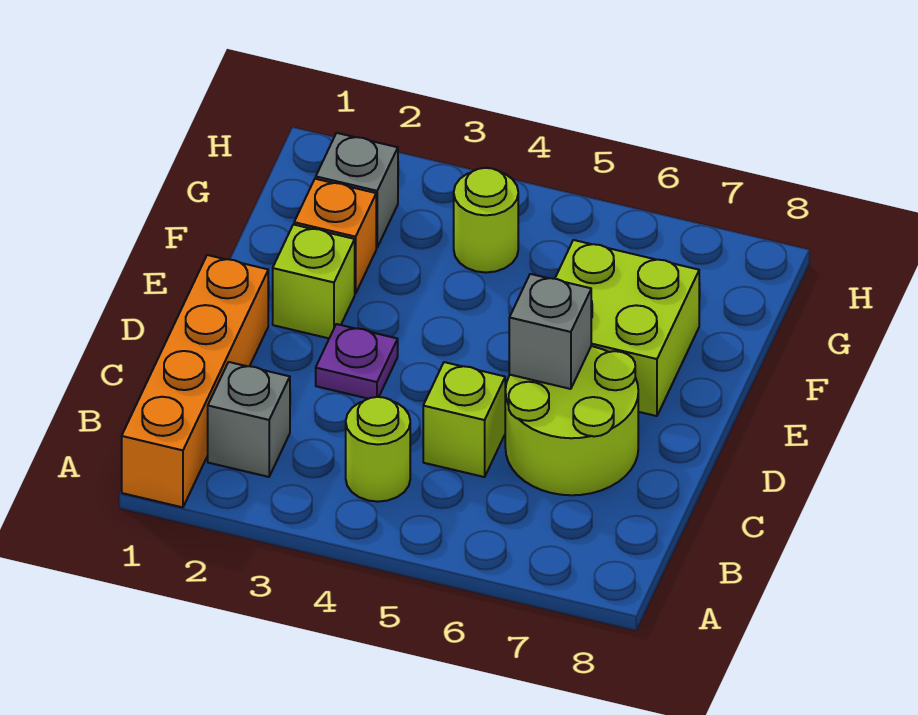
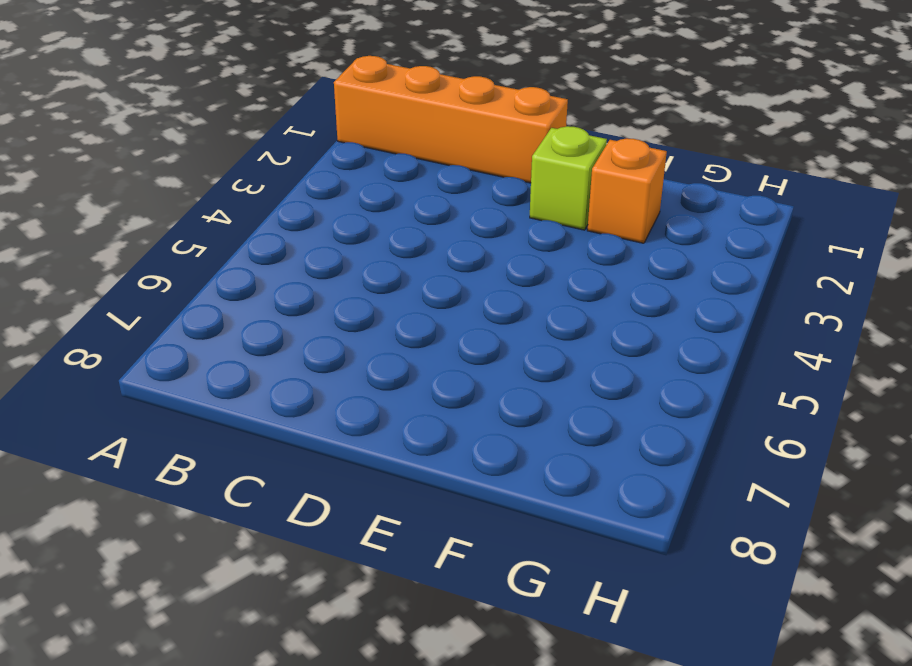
none -> grey brick B2 level 1
none -> lime round brick B4 level 1
none -> lime brick C5 level 1

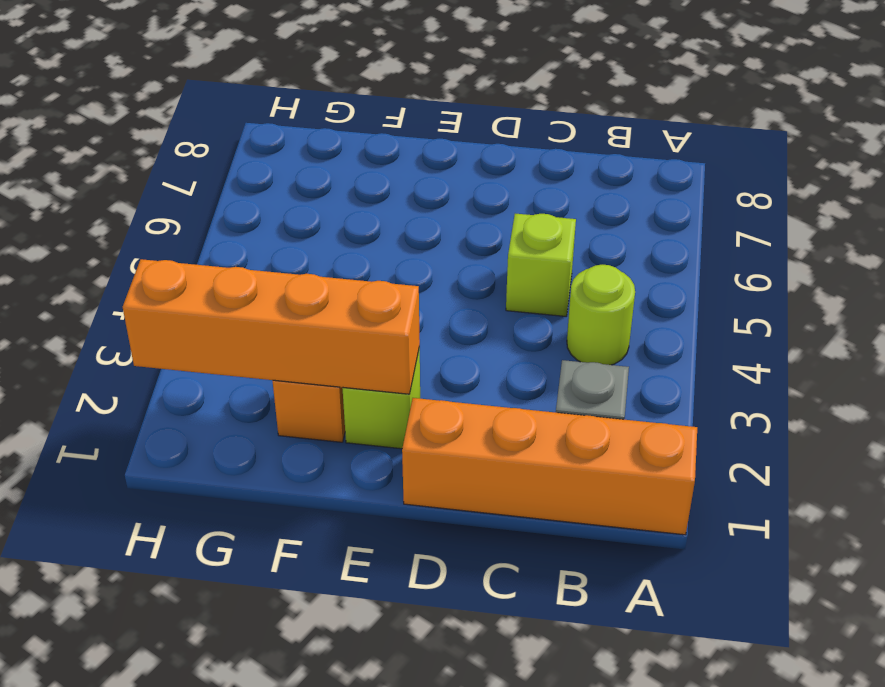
orange brick E2:H2 level 2 -> none
none -> lime round brick C6:D7 level 1
none -> purple plate D3 level 1
none -> lime brick E6:F7 level 1

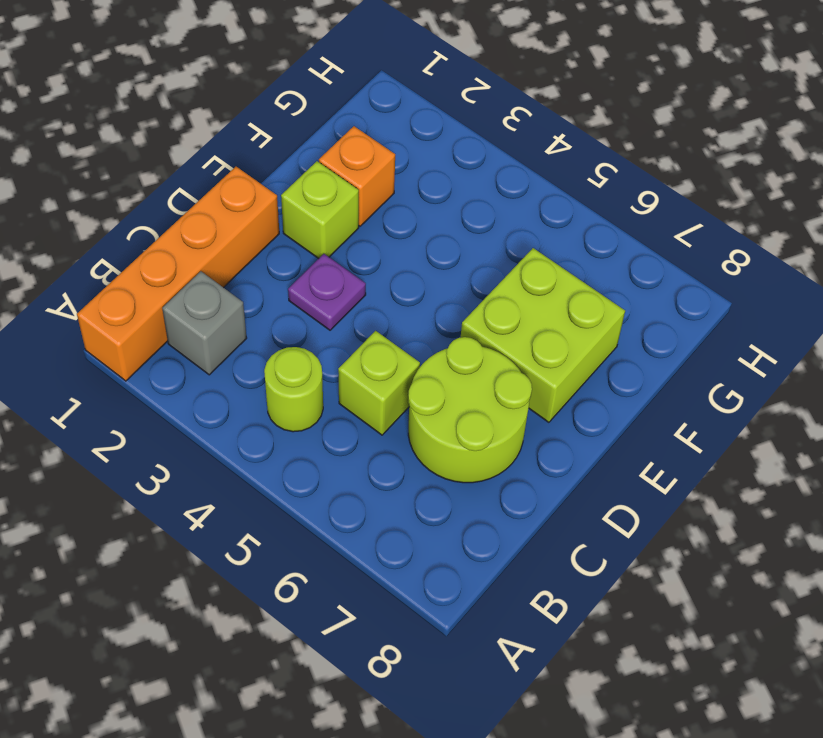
none -> grey brick G2 level 1
none -> lime round brick G4 level 1
none -> grey brick D6 level 2

